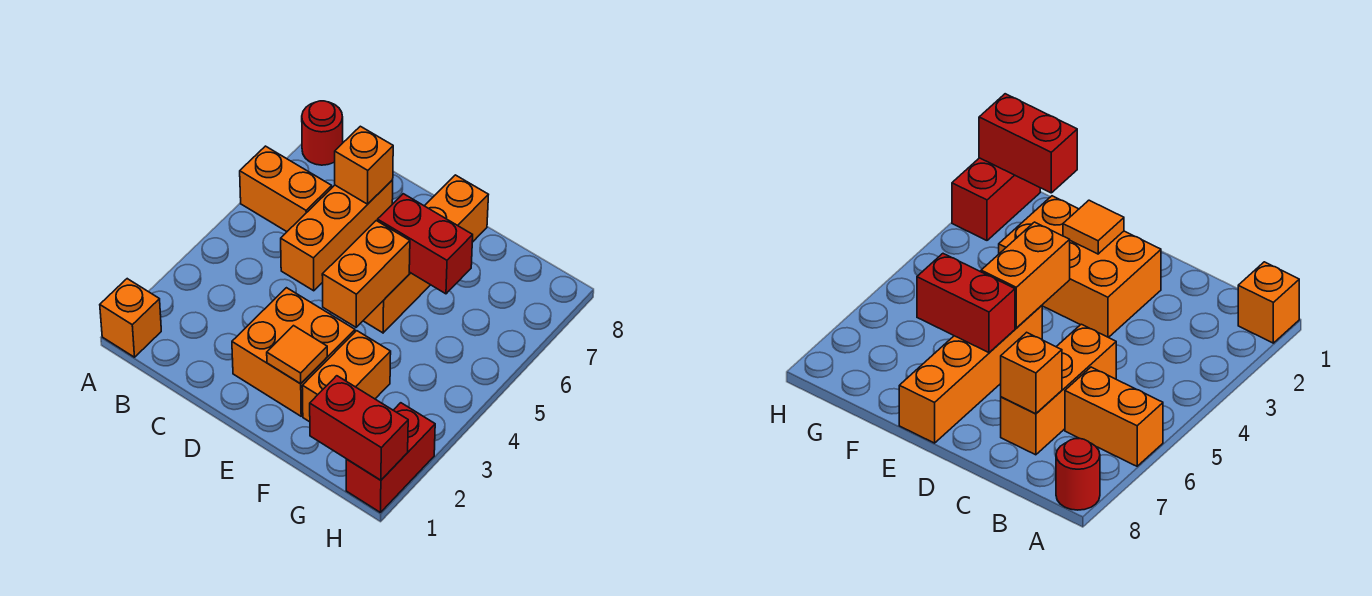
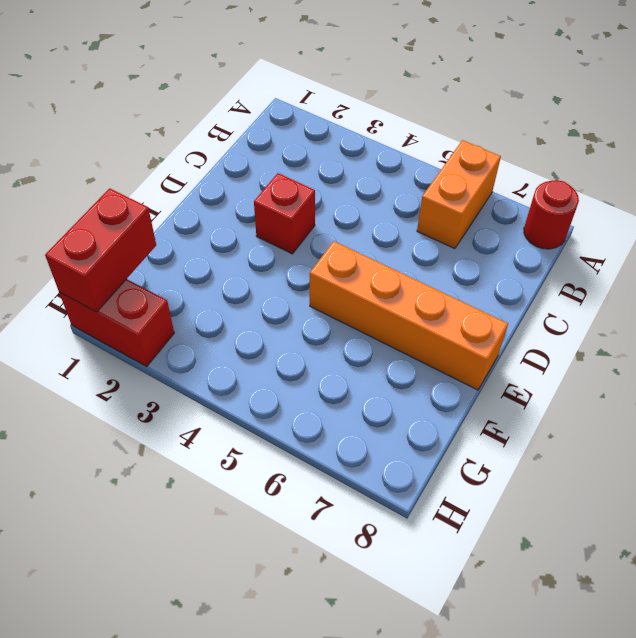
red brick D3 level 1 -> orange brick D2:E3 level 1
none -> orange brick A1 level 1
none -> orange brick C5:C7 level 1
none -> orange brick F2:F3 level 1

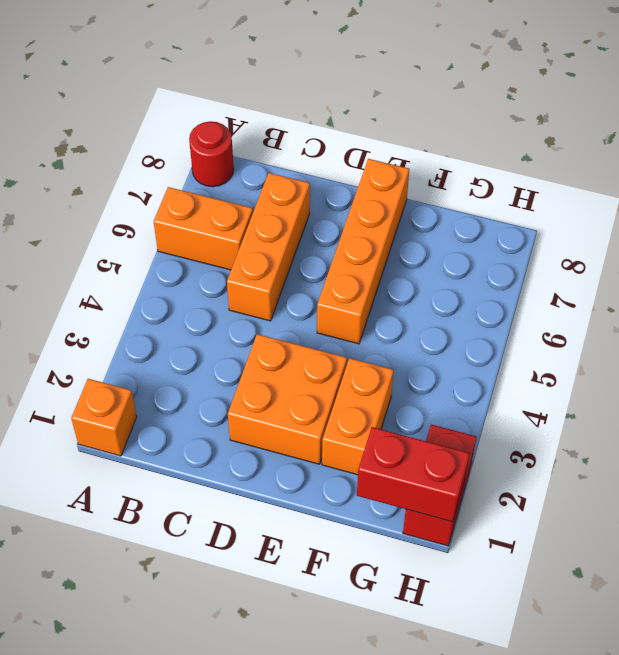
none -> orange brick C7 level 2
none -> orange tile E2 level 2
none -> orange brick E4:E5 level 2

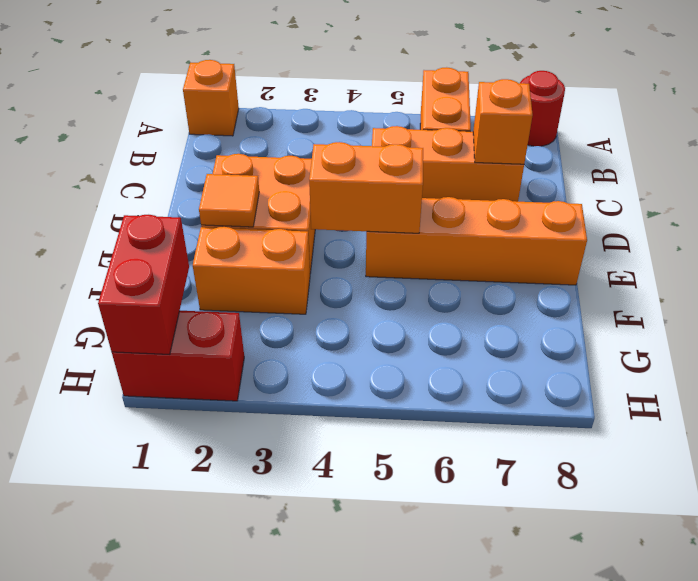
none -> red brick E6:F6 level 2

